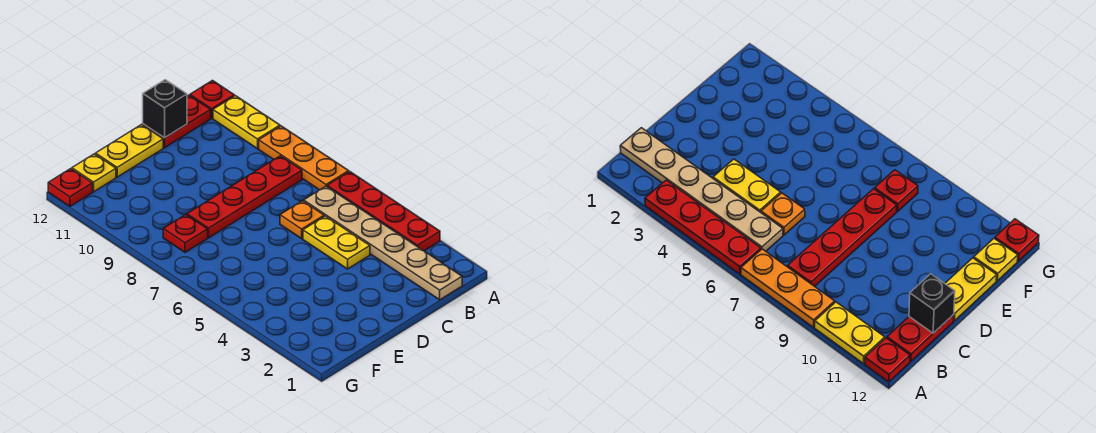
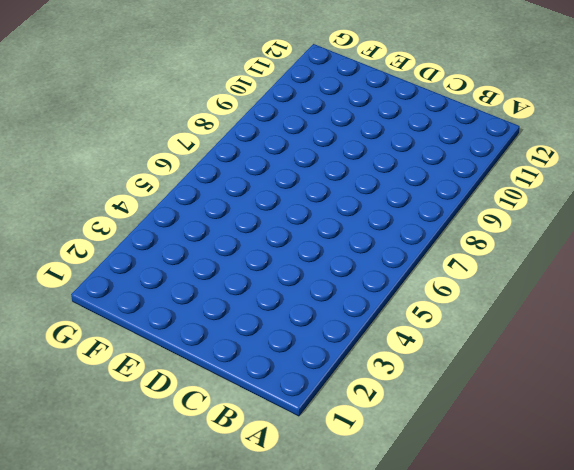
none -> red plate A3:A6 level 1
none -> orange plate A7:A9 level 1
none -> yellow plate A10:A11 level 1

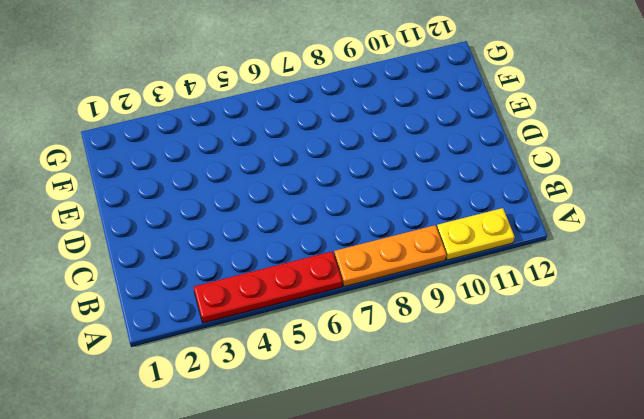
none -> red plate A12 level 1
none -> tan plate B1:B6 level 1
none -> red plate B8:E8 level 1

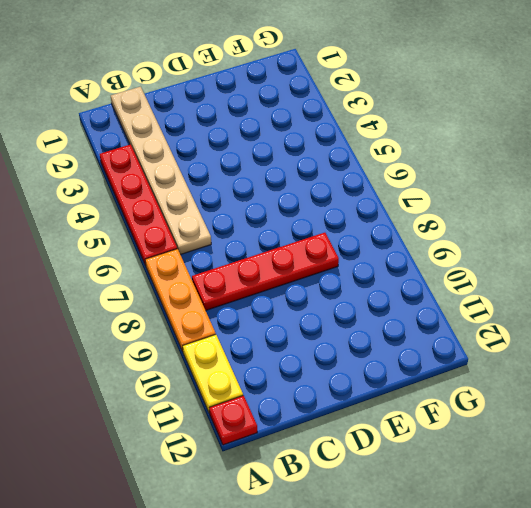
none -> red plate B12:C12 level 1
none -> yellow plate C4:C5 level 1
none -> orange plate C6 level 1

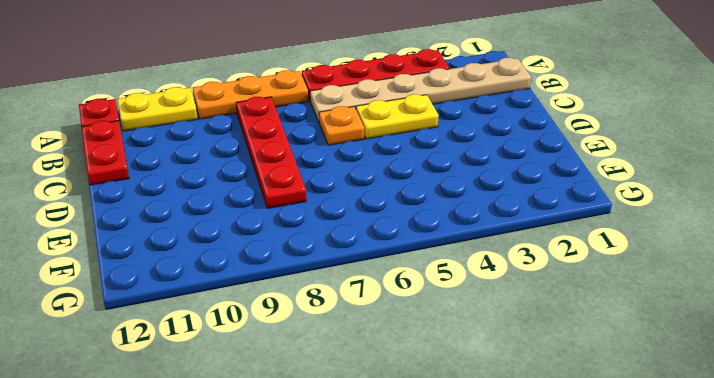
none -> yellow plate D12:E12 level 1
none -> red plate F8 level 1
none -> yellow plate F12 level 1

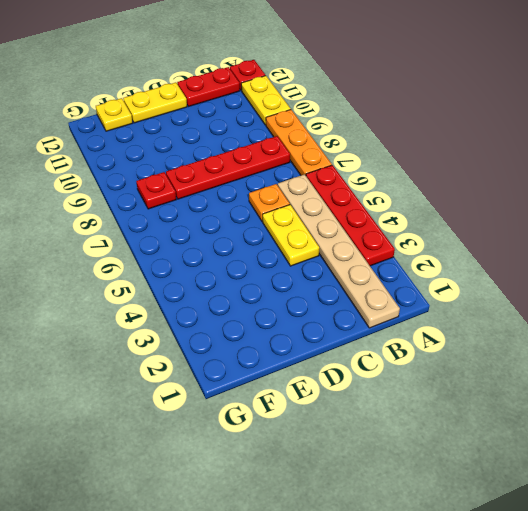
none -> red plate G12 level 1
none -> black brick C12 level 2

